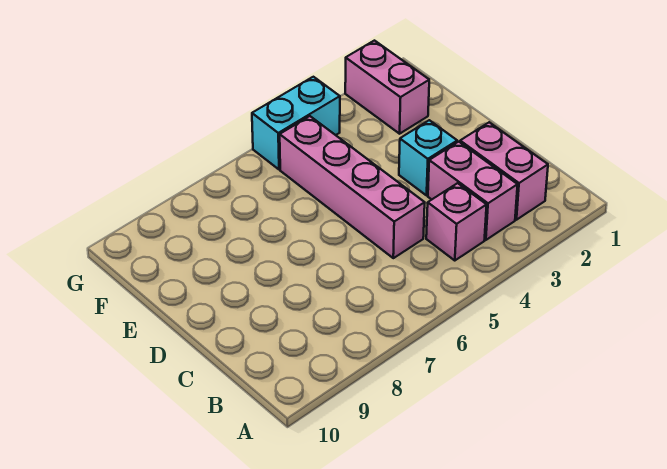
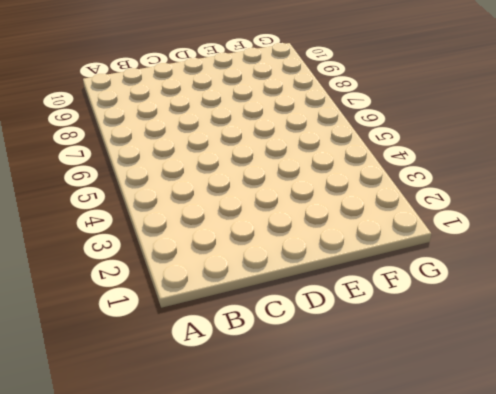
none -> pink brick B2:C2 level 1
none -> pink brick B3:C3 level 1

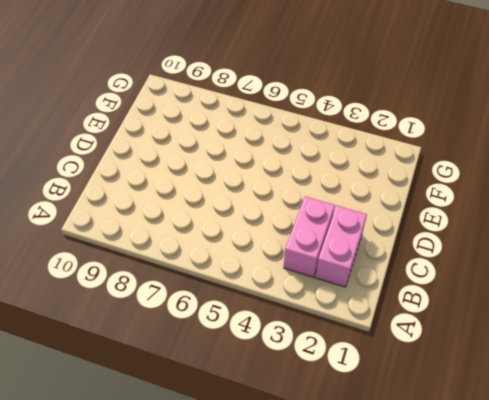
none -> pink brick B4 level 1
none -> pink brick C5:F5 level 1

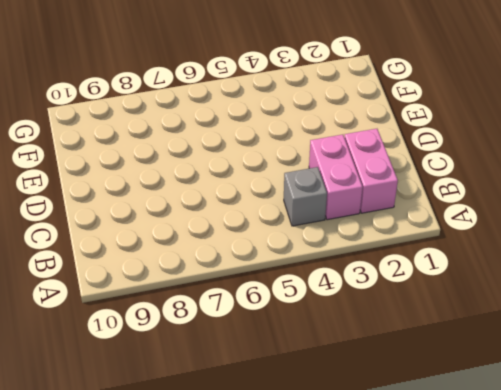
grey brick B4 level 1 -> pink brick B4 level 1
none -> pink brick C5:F5 level 1
none -> cyan brick D3 level 1

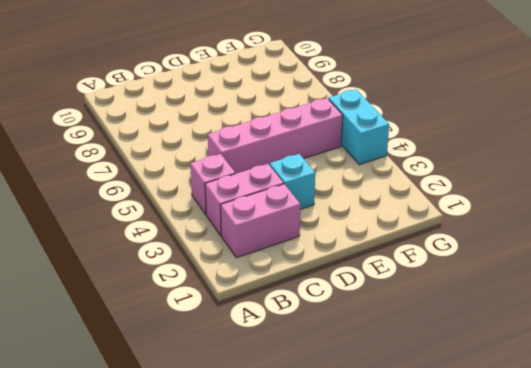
none -> pink brick F2:G2 level 1

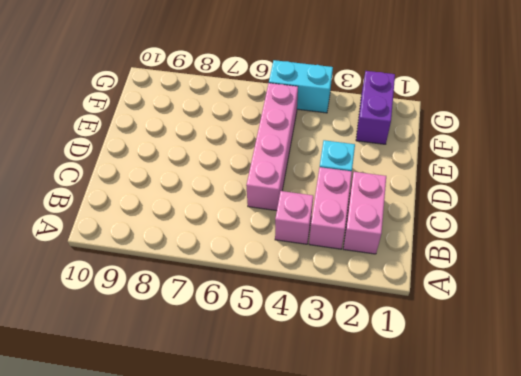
purple brick F2:G2 level 1 -> pink brick F2:G2 level 1

